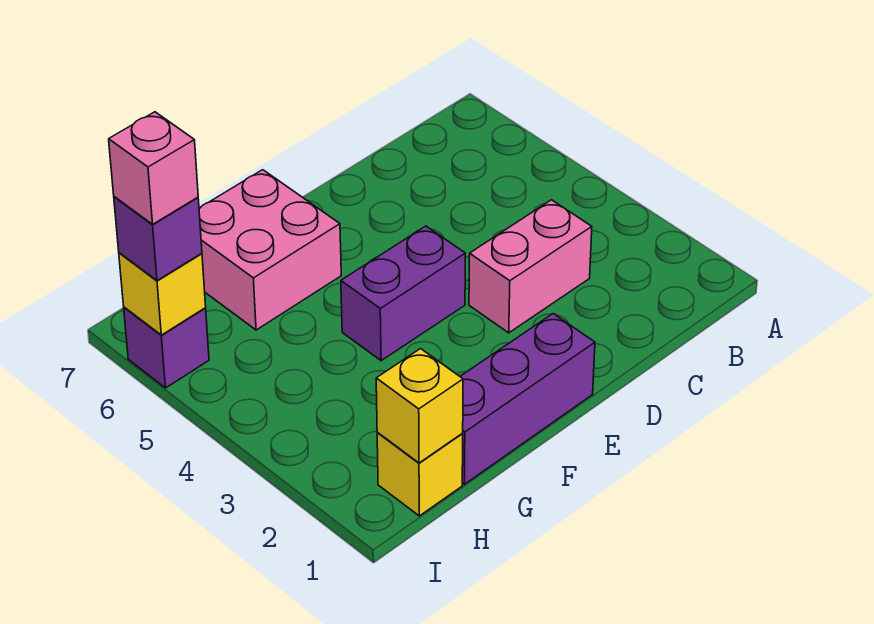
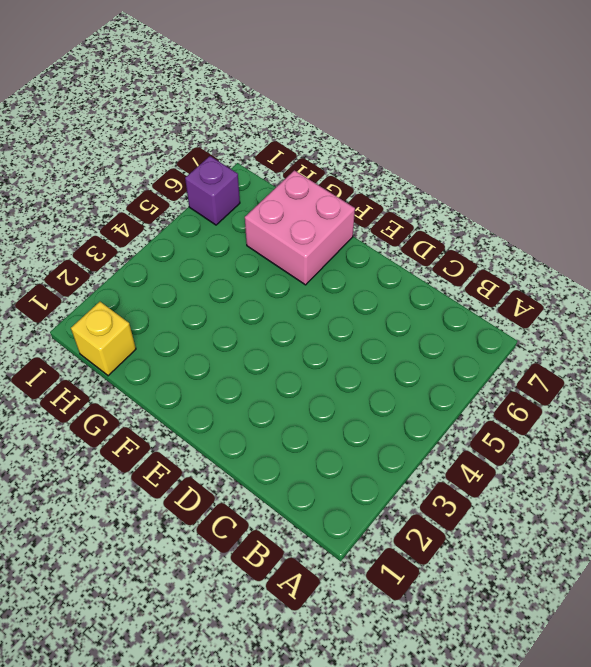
none -> pink brick C3:D3 level 1
none -> purple brick E1:G1 level 1

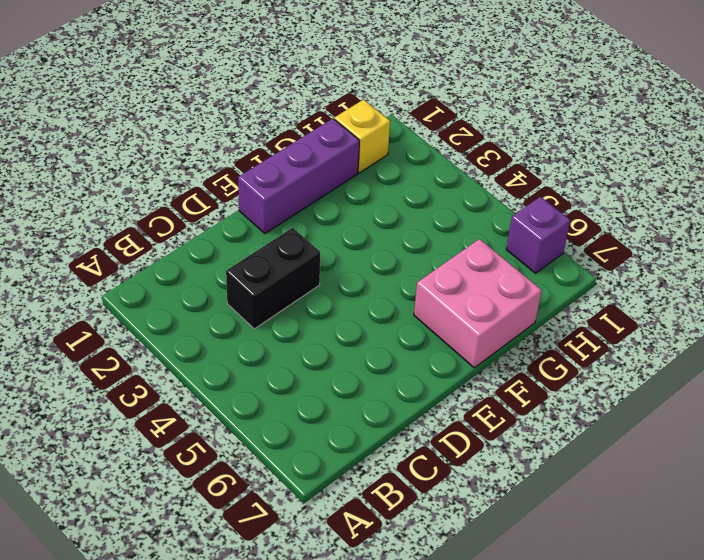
black brick C3:D3 level 1 -> pink brick C3:D3 level 1
none -> purple brick E4:F4 level 1
none -> yellow brick H1 level 2

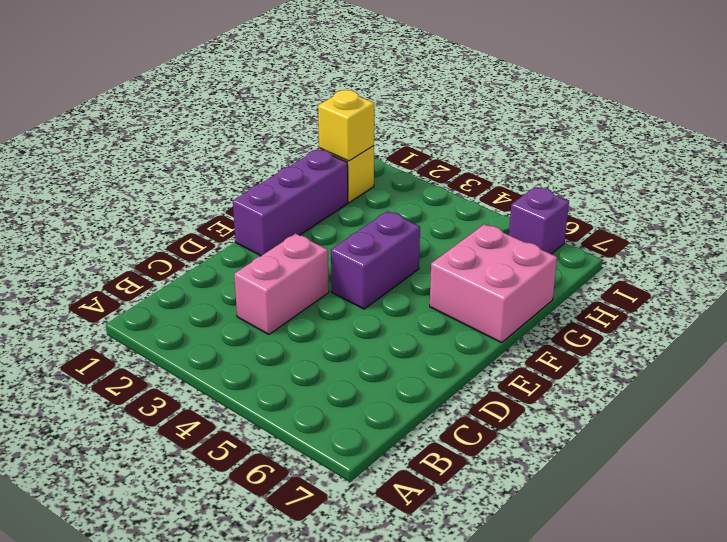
none -> yellow brick I6 level 2
none -> purple brick I6 level 3

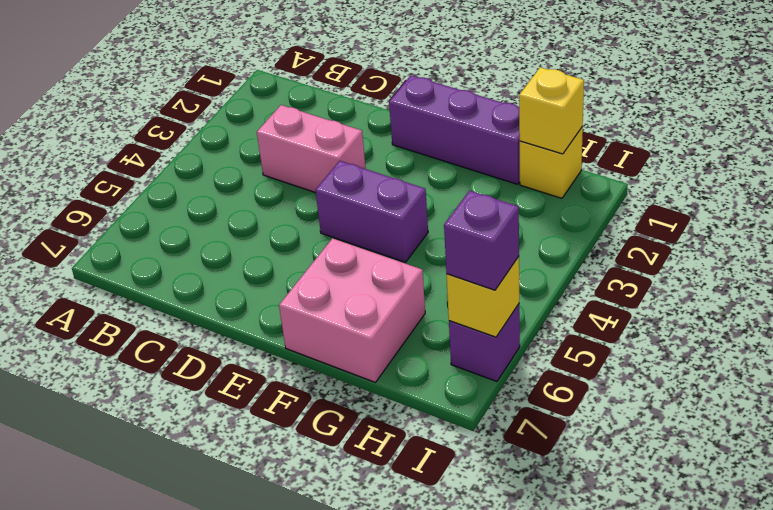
none -> pink brick I6 level 4

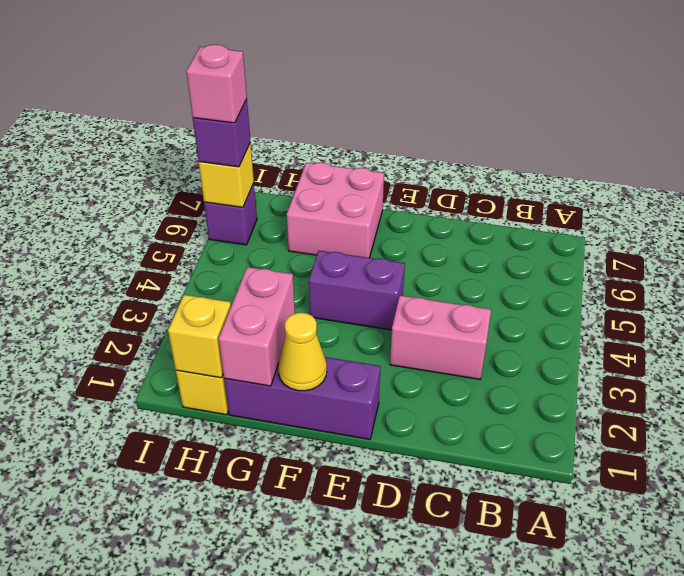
yellow cone F1 level 2 -> none
pink brick G1:G2 level 2 -> none

